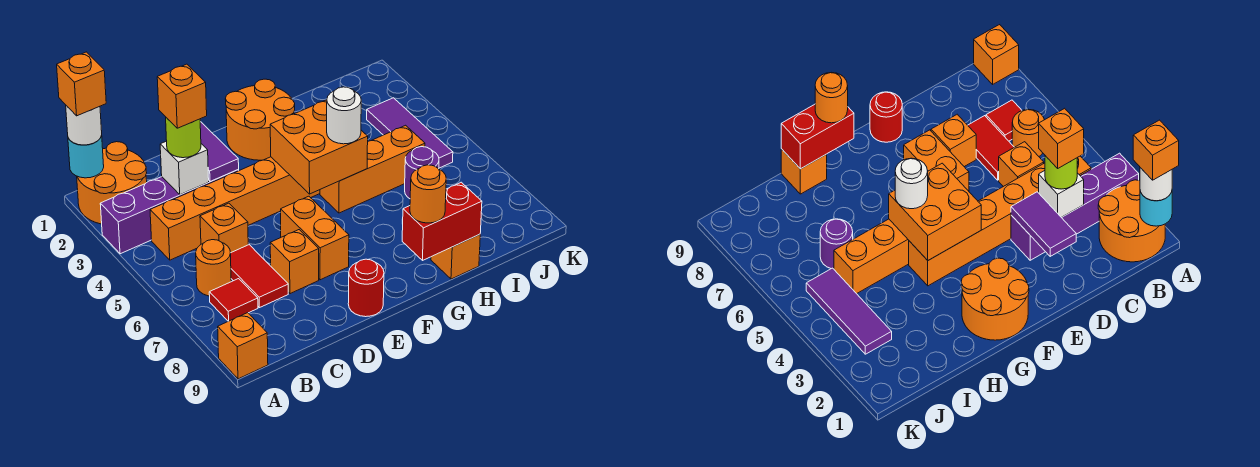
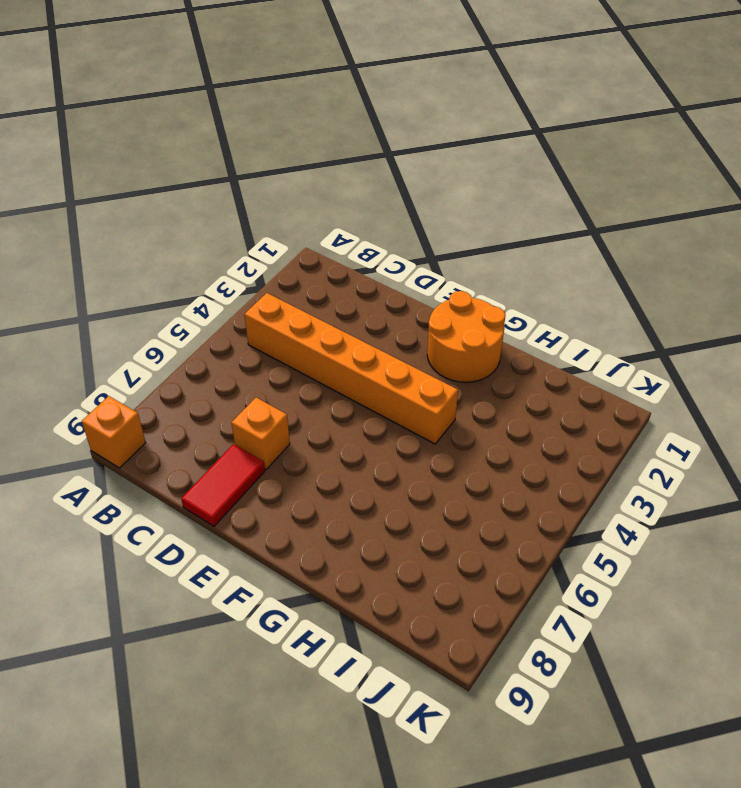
red tile D8:D9 level 1 -> red tile C6:C7 level 1
none -> orange round brick A1:B2 level 1
none -> purple brick A3:D3 level 1
none -> orange round brick B6 level 1

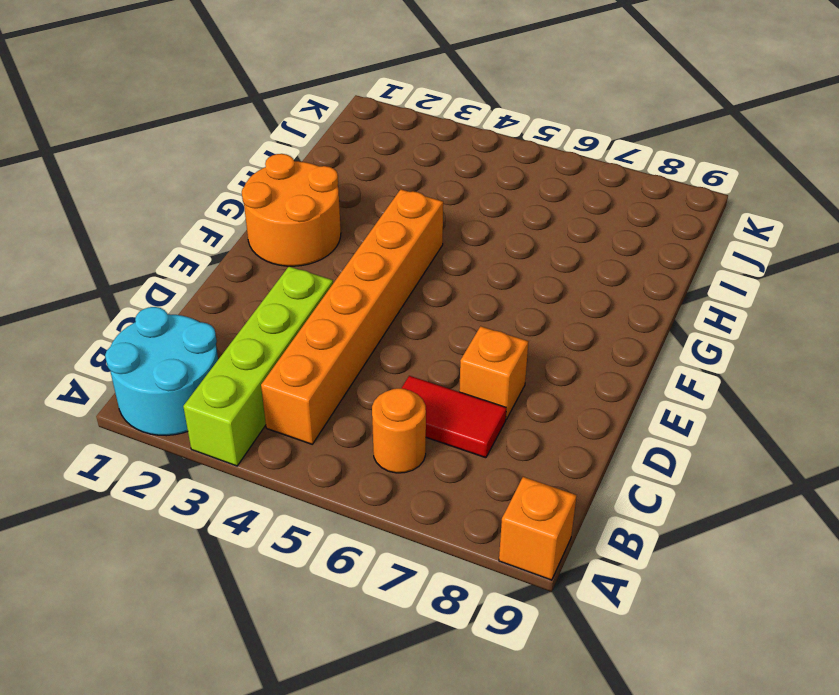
cyan round brick A1:B2 level 1 -> orange round brick A1:B2 level 1
lime brick A3:D3 level 1 -> purple brick A3:D3 level 1
none -> red tile B7 level 1
none -> orange brick C5 level 1
none -> orange brick E6:E7 level 1

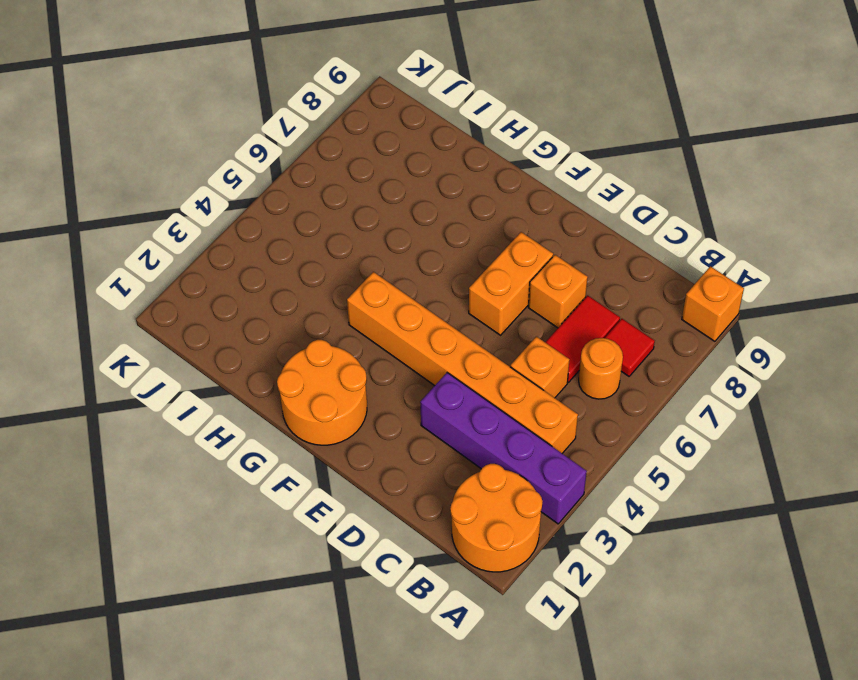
none -> red round brick E9 level 1
none -> orange brick G5:I5 level 1
none -> orange brick H9 level 1

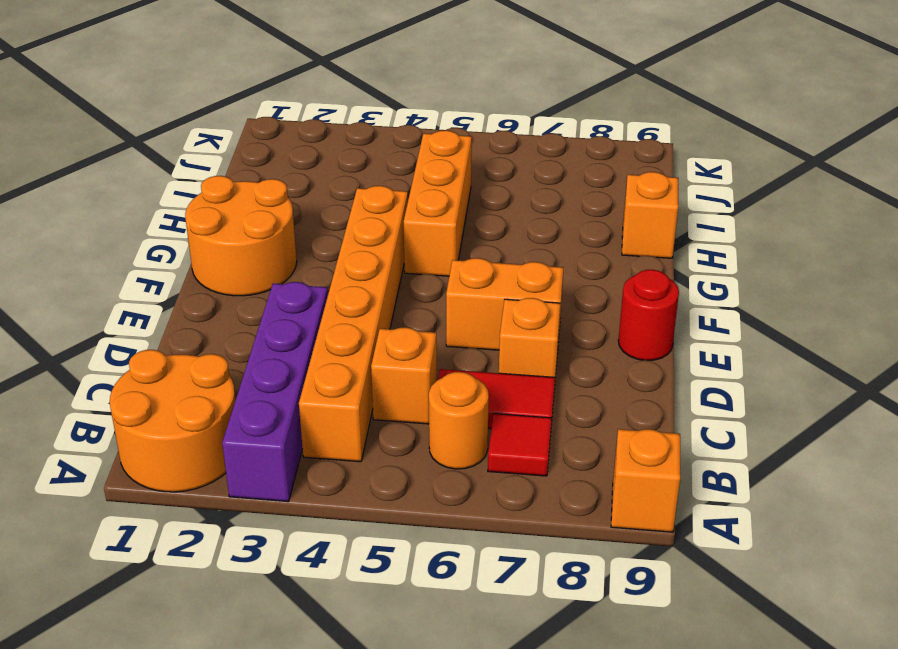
none -> purple round brick I6 level 1
none -> purple tile J3:J5 level 1
none -> cyan round brick A1 level 2

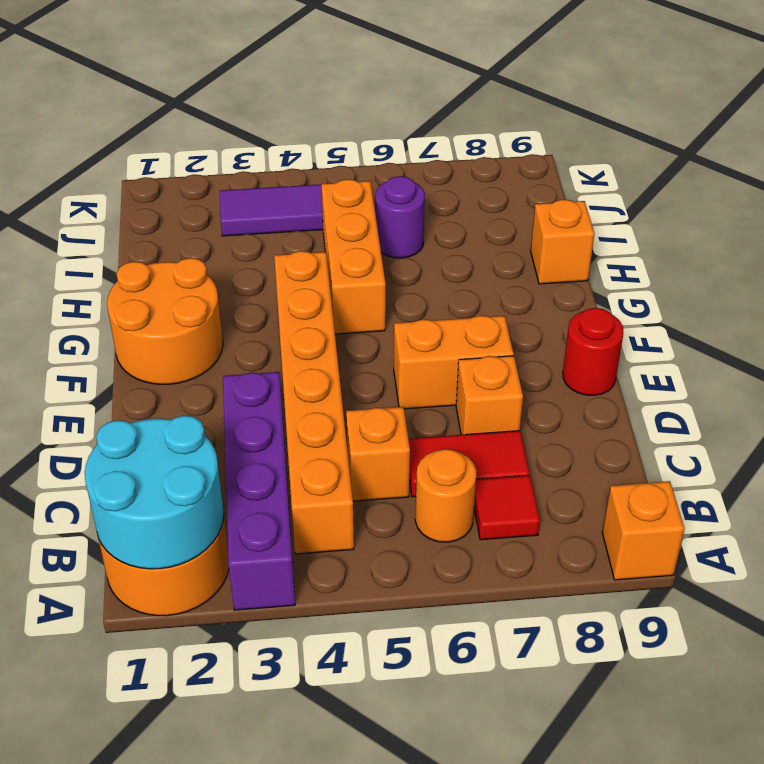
cyan round brick A1:B2 level 2 -> cyan round brick A1 level 2
none -> white brick C3 level 2
none -> purple tile D2:D3 level 2
none -> orange brick F4:G5 level 2

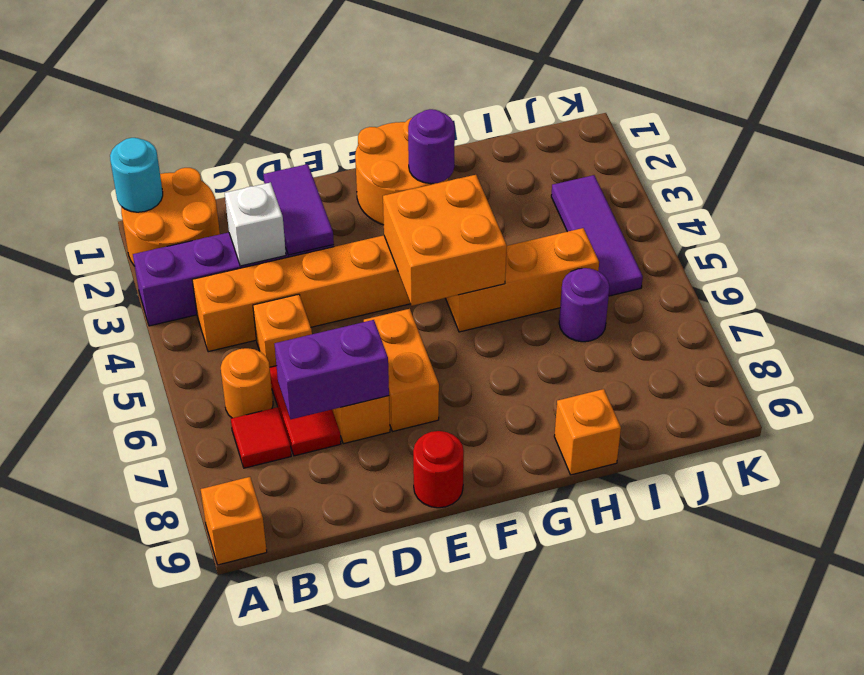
purple brick C7:D7 level 2 -> none
purple round brick G2 level 2 -> none
none -> red brick G9:H9 level 2
none -> white round brick A1 level 3
none -> lime round brick C3 level 3

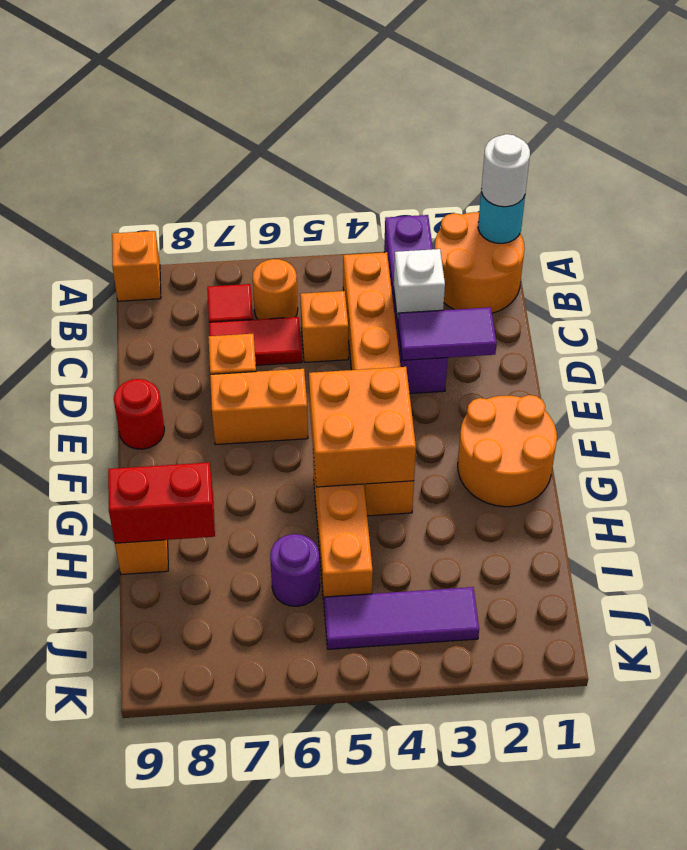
red brick H8:H9 level 2 -> red brick G9:H9 level 2
none -> lime round brick C3 level 3
none -> white round brick G5 level 3
none -> orange round brick G9 level 3

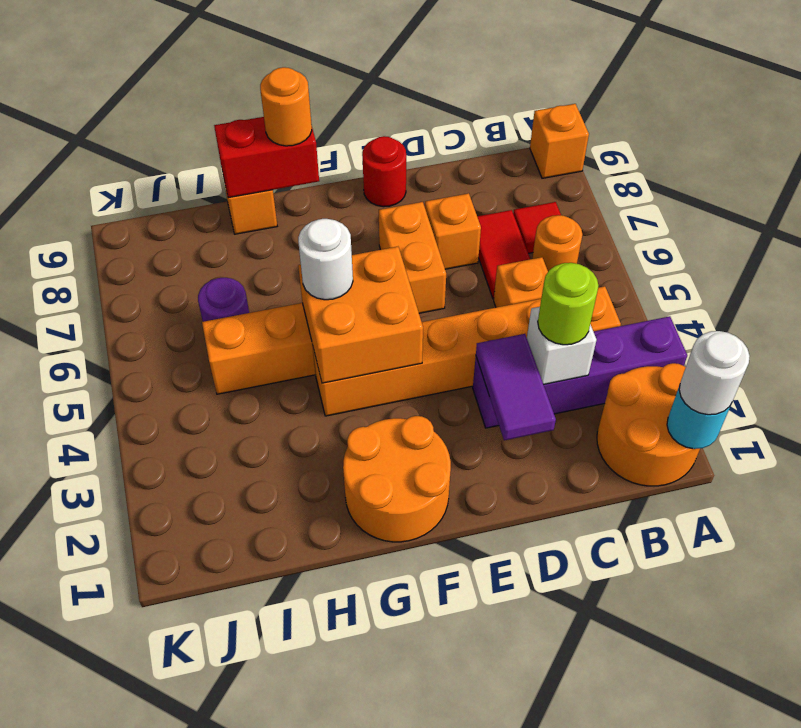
none -> purple tile J3:J5 level 1
none -> orange brick A1 level 4
none -> orange brick C3 level 4

